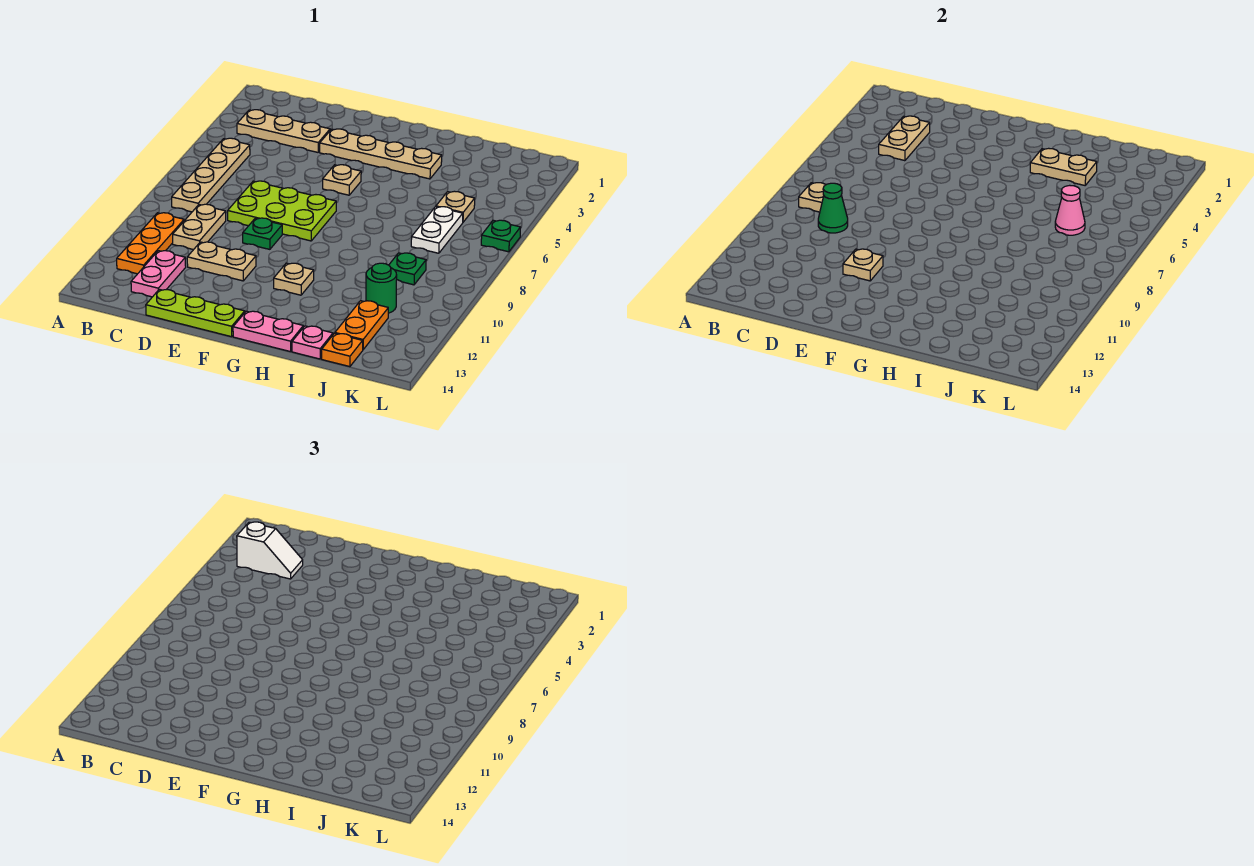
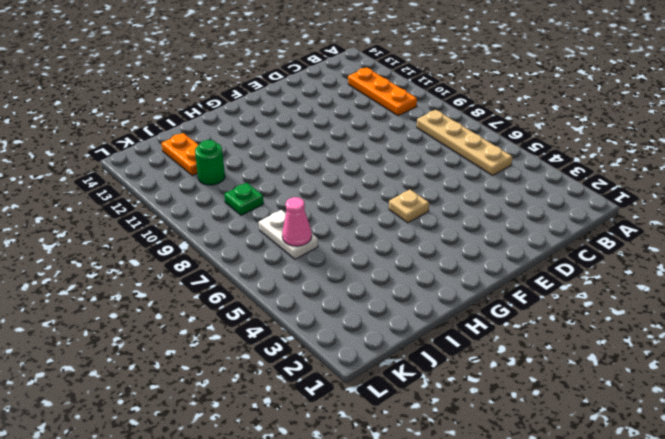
none -> tan plate B3:D3 level 1
none -> tan plate C9:C10 level 1
none -> pink plate C12:C13 level 1

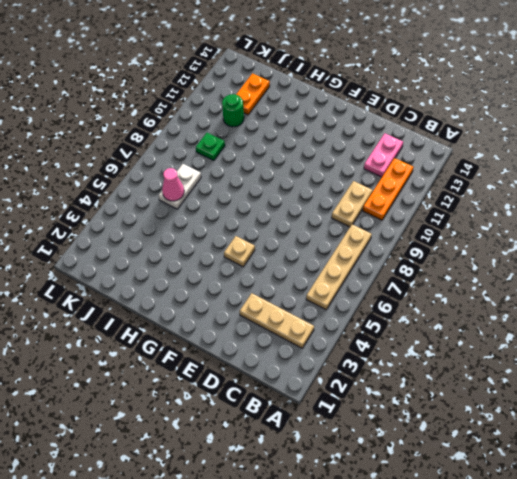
none -> lime plate D7:F8 level 1
none -> tan plate D11:E11 level 1
none -> lime plate D14:F14 level 1

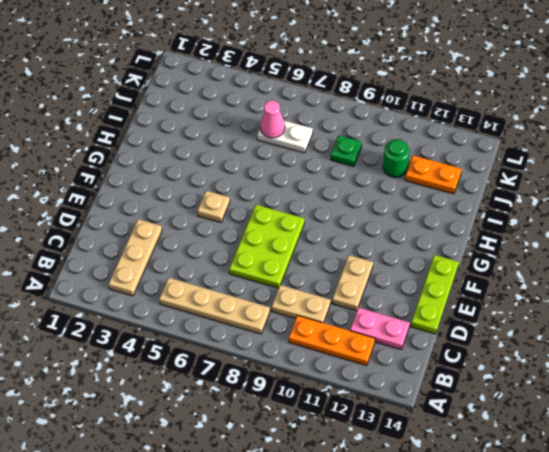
none -> tan plate E3:H3 level 1
none -> green plate E9 level 1
none -> tan plate G11 level 1

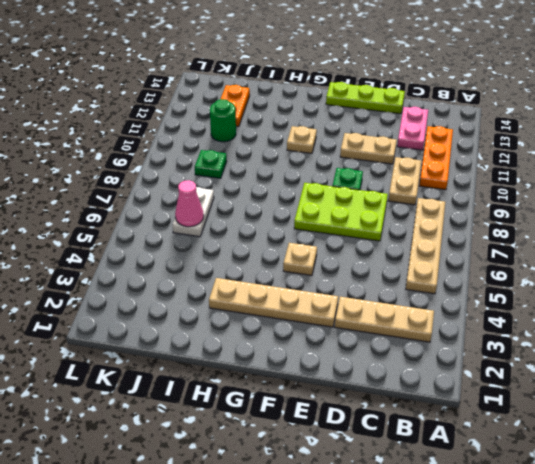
none -> pink plate G14:H14 level 1
none -> pink plate I14 level 1
none -> tan plate J5 level 1

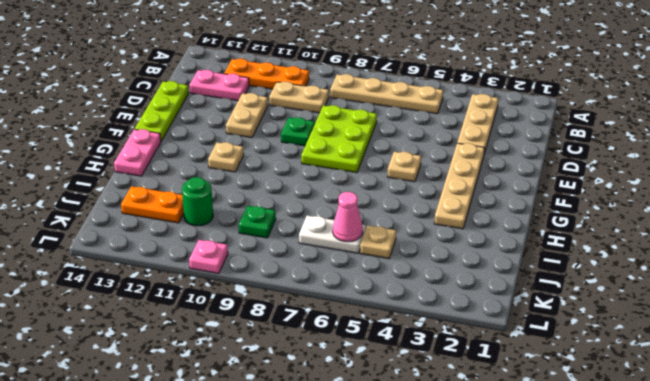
pink plate L10 level 1 -> pink plate I14 level 1
none -> orange plate J14 level 1
none -> green plate L6 level 1
none -> tan plate B8 level 2

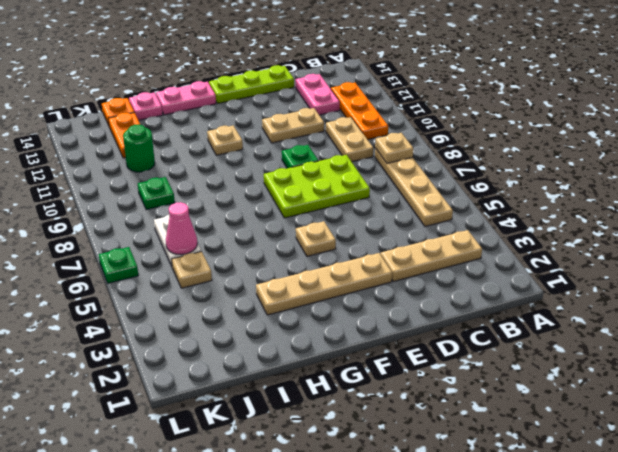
none -> tan plate C3:C4 level 2
none -> green cone C9 level 2
none -> tan plate E11 level 2

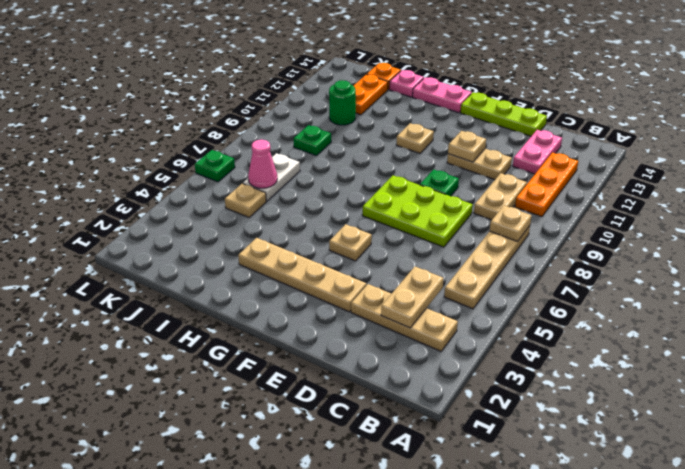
none -> green cone C9 level 2
none -> tan plate H3:I3 level 2
none -> white slope B3:C3 level 3 top B

